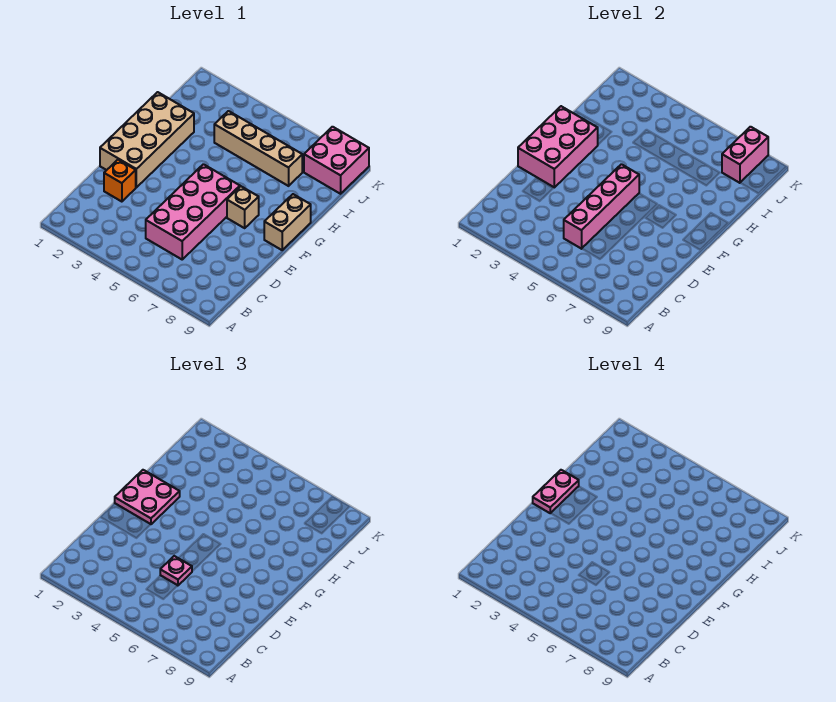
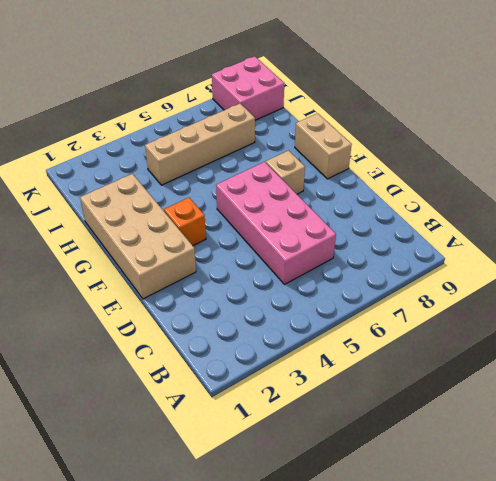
orange brick F3 level 1 -> orange brick D2 level 1
none -> pink brick C5:F5 level 2
none -> pink brick E1:G2 level 2
none -> pink brick J8:K8 level 2

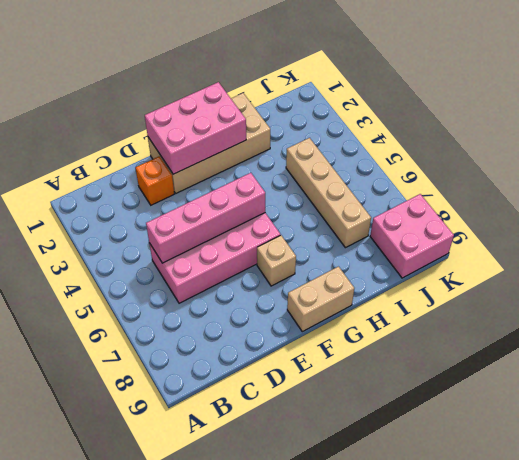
none -> pink brick J8:K8 level 2
none -> pink plate D5 level 3
none -> pink plate F1:G2 level 3

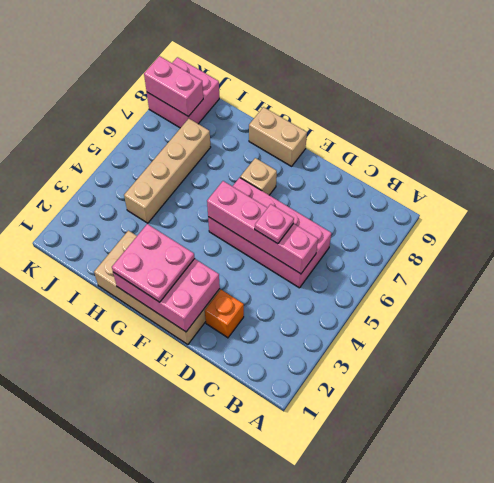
none -> pink plate F1:G1 level 4

